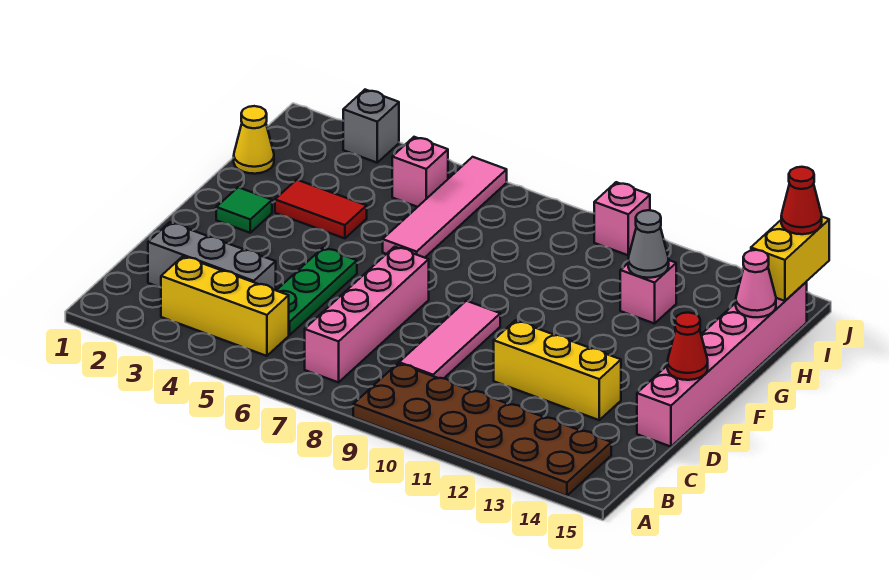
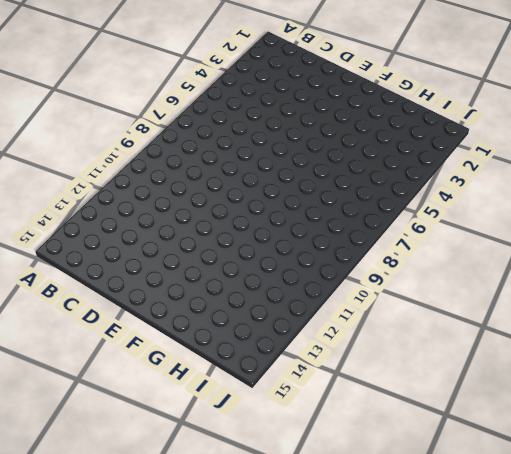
none -> brown plate A9:B14 level 1
none -> yellow brick B3:B5 level 1
none -> pink brick B7:E7 level 1

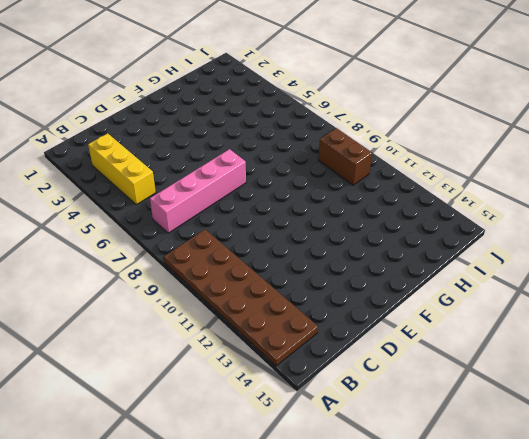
brown brick I9:I10 level 1 -> none
none -> grey brick C2:C4 level 1
none -> green plate C5:E5 level 1
none -> pink tile C9:E9 level 1

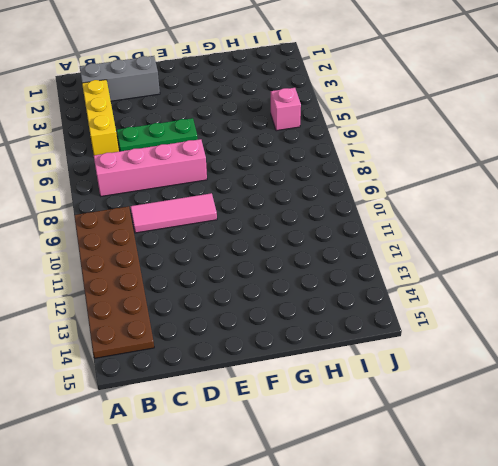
grey brick B2:D2 level 1 -> grey brick C2:C4 level 1
none -> yellow brick D11:D13 level 1
none -> pink brick D15:I15 level 1
none -> green tile F2 level 1

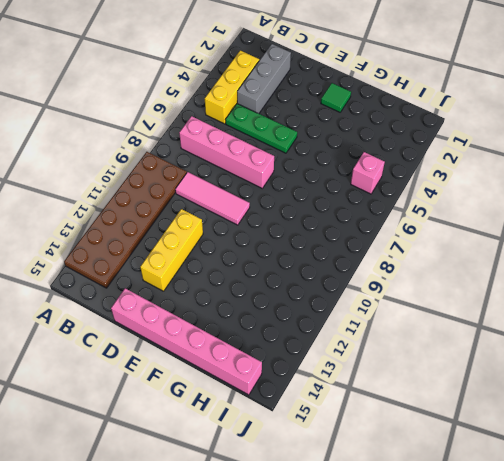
none -> red tile G3:G4 level 1
none -> pink tile G6:J6 level 1
none -> yellow cone H1 level 1

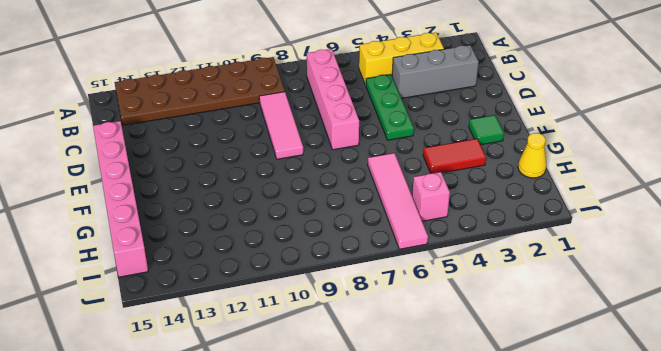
none -> yellow brick D11:D13 level 1
none -> pink brick H12 level 1
none -> grey brick J3 level 1

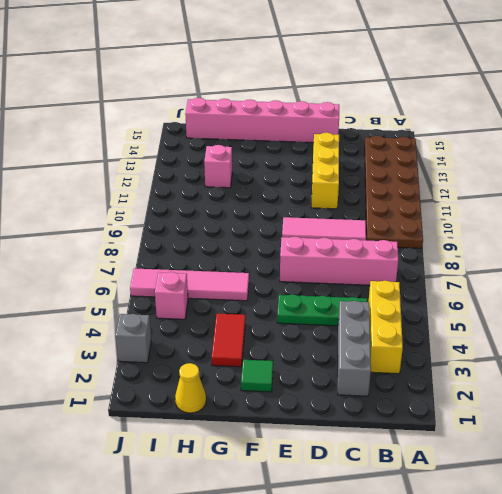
none -> pink brick J10 level 1
none -> red cone E15 level 2
none -> grey cone H12 level 2

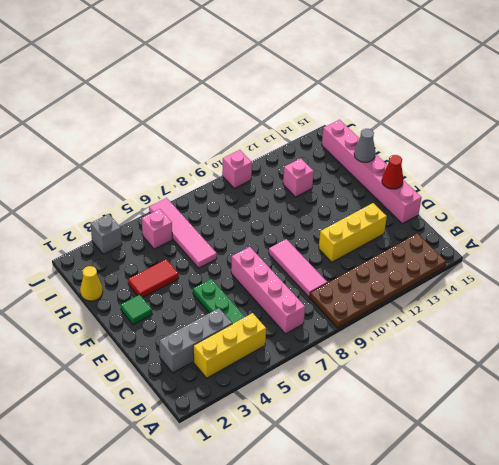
grey cone G15 level 2 -> grey cone H12 level 2
none -> pink cone H15 level 2
none -> yellow brick I15:J15 level 2
none -> red cone J15 level 3

